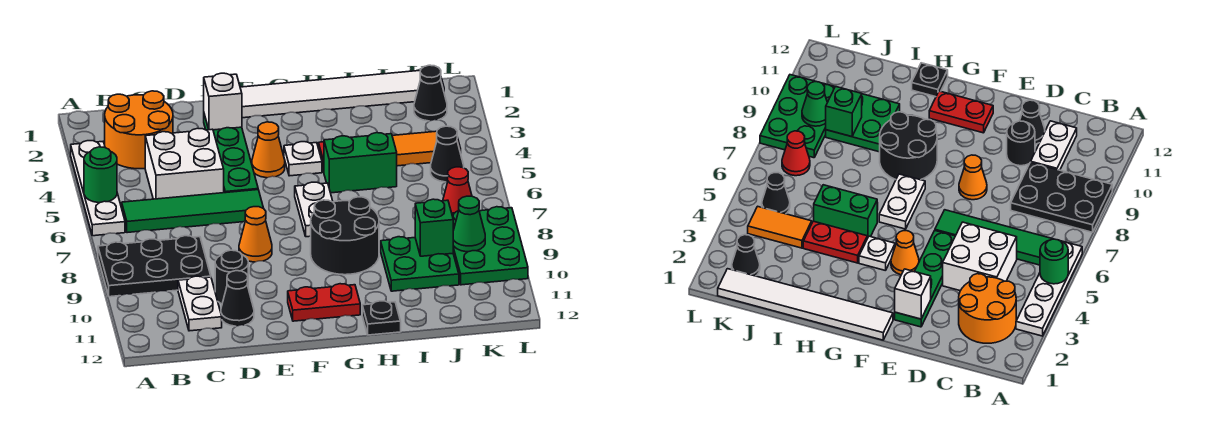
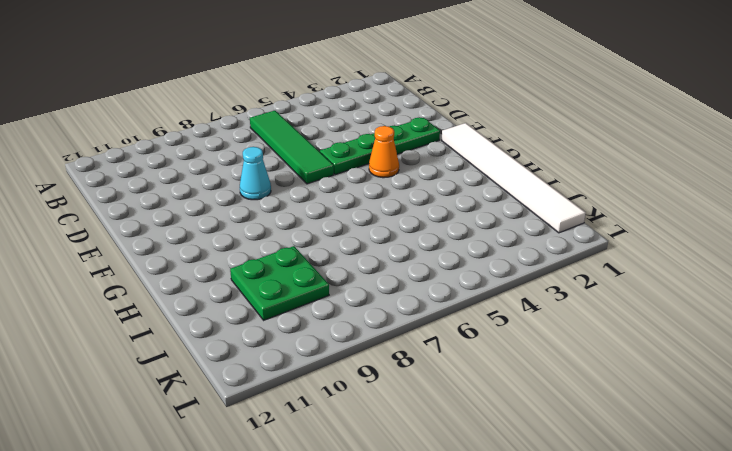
cyan cone E8 level 1 -> orange cone E8 level 1
none -> white plate A3:A6 level 1
none -> black plate A8:C9 level 1
none -> orange round brick B2:C3 level 1

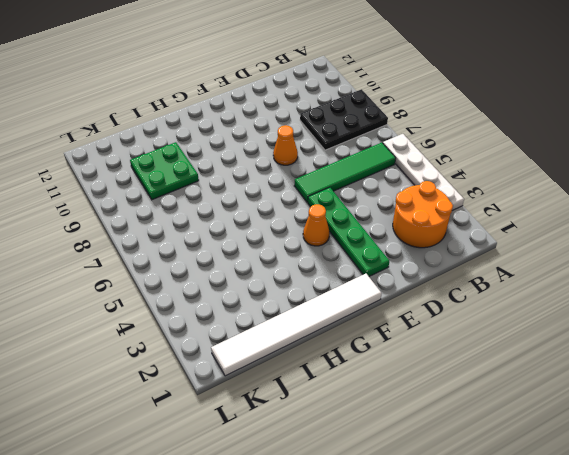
none -> white brick C4:D5 level 1
none -> white plate C10:C11 level 1
none -> black round brick D10 level 1

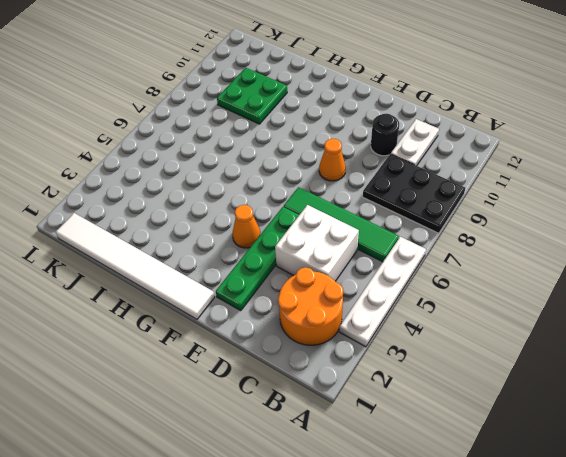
none -> black cone D11 level 1
none -> red plate F11:G11 level 1
none -> white plate G4 level 1

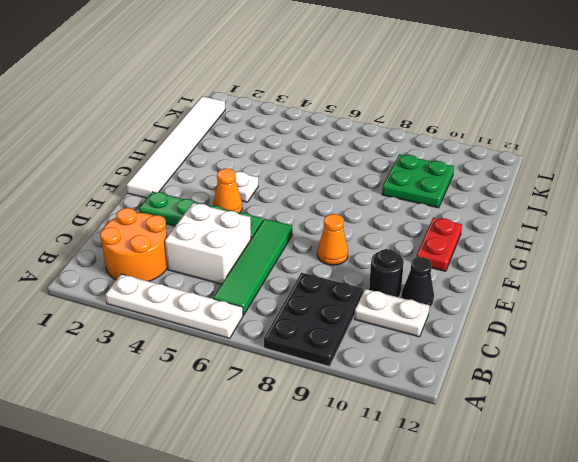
none -> white plate G6:G7 level 1
none -> black round brick G8:H9 level 1
none -> red plate H4:I4 level 1

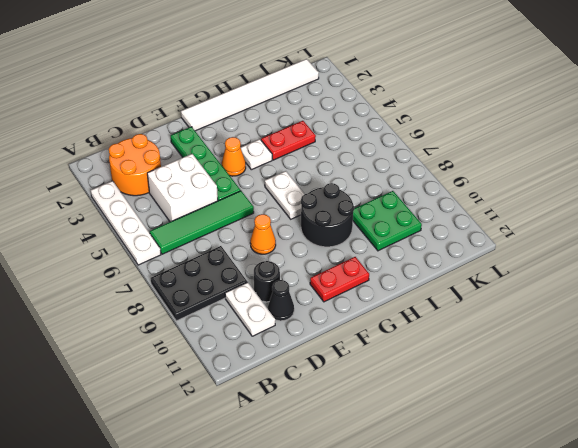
none -> green brick H5:I5 level 1
none -> black plate H12 level 1
none -> orange tile J4:K4 level 1

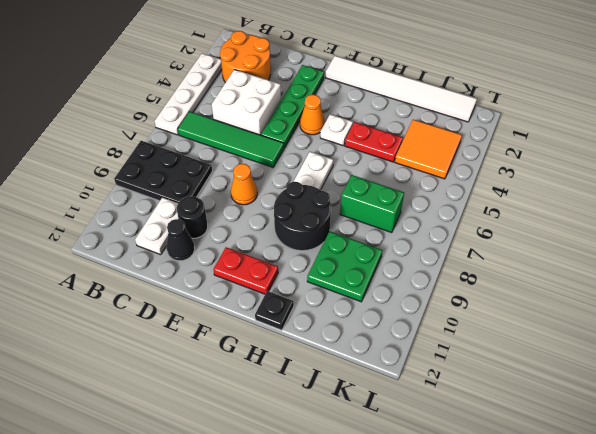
green brick I7:J7 level 1 -> green brick H5:I5 level 1
orange tile J3:K4 level 1 -> orange tile J4:K4 level 1
none -> black cone K2 level 1
none -> black cone K5 level 1
none -> red cone K7 level 1

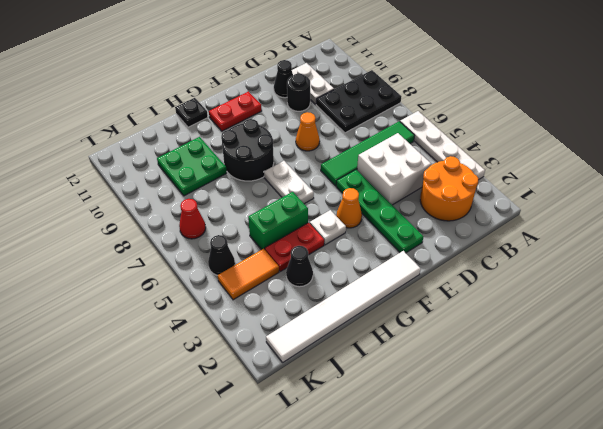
black cone I3 level 1 -> black cone K2 level 1
none -> green plate K8:L10 level 1
none -> green round brick A5 level 2
none -> white brick E2 level 2

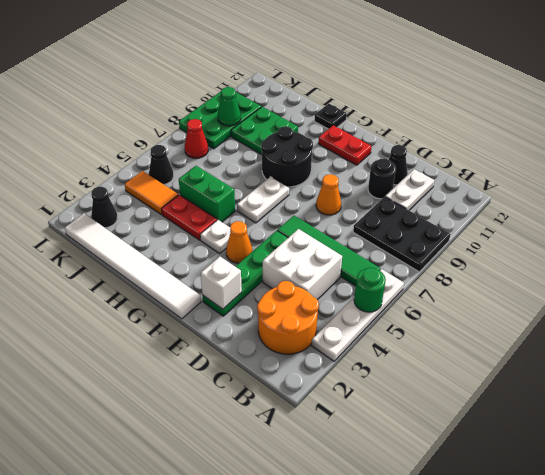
none -> green brick J9 level 2

